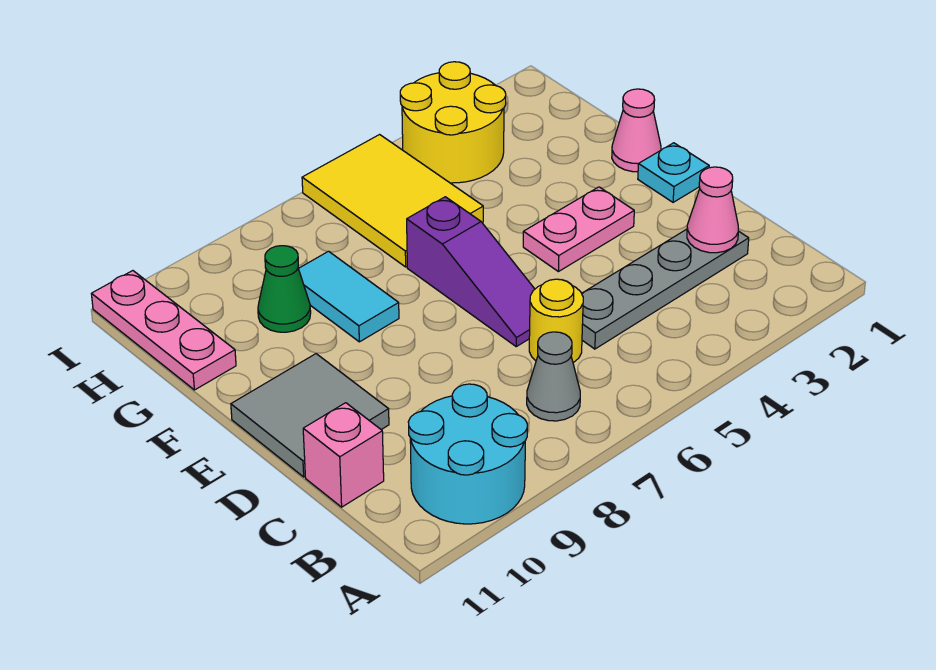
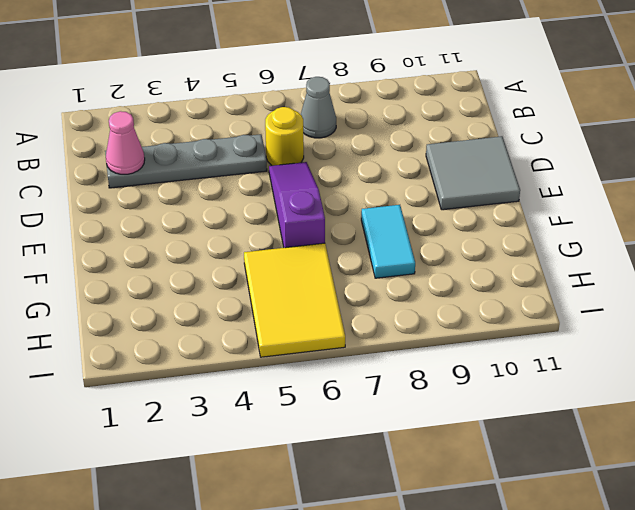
none -> cyan round brick A9:B10 level 1
none -> pink brick C11 level 1
none -> cyan plate E1 level 1

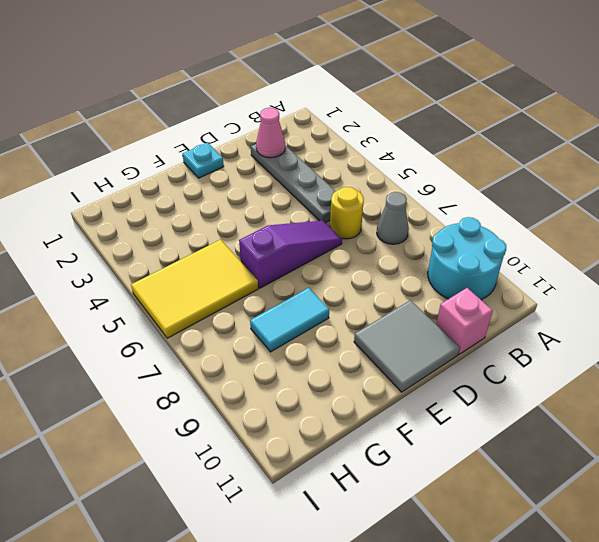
none -> pink plate E3:E4 level 1
none -> pink cone F1 level 1
none -> green cone G9 level 1

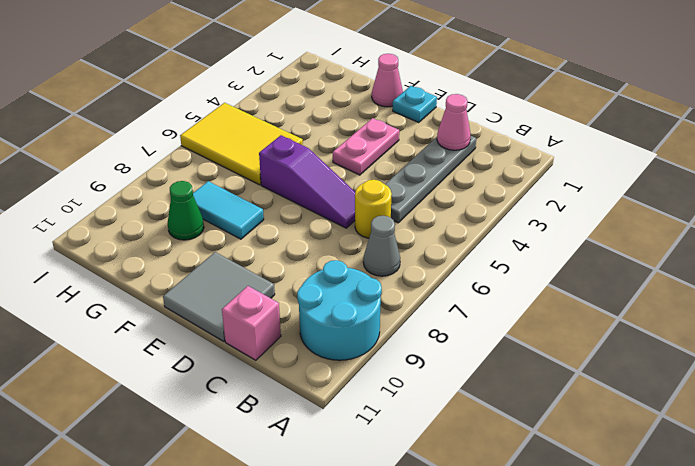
none -> pink plate G11:I11 level 1
none -> yellow round brick H3:I4 level 1

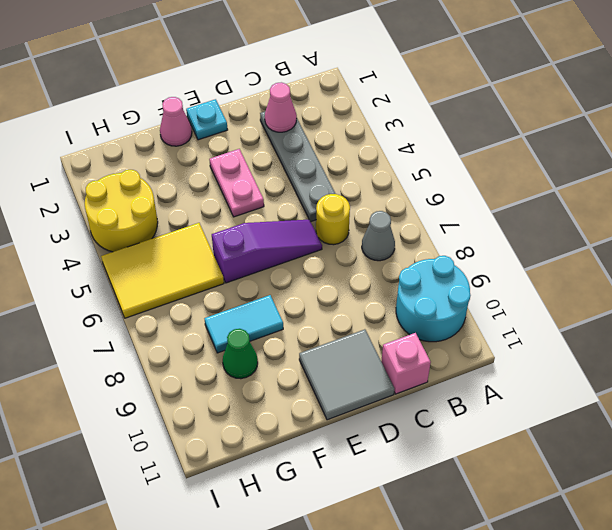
none -> pink plate G11:I11 level 1

